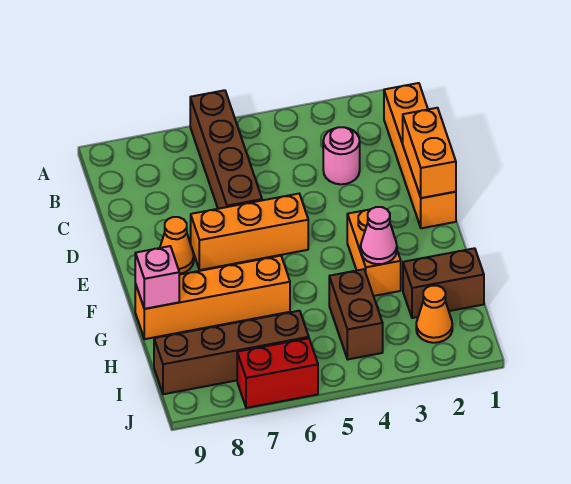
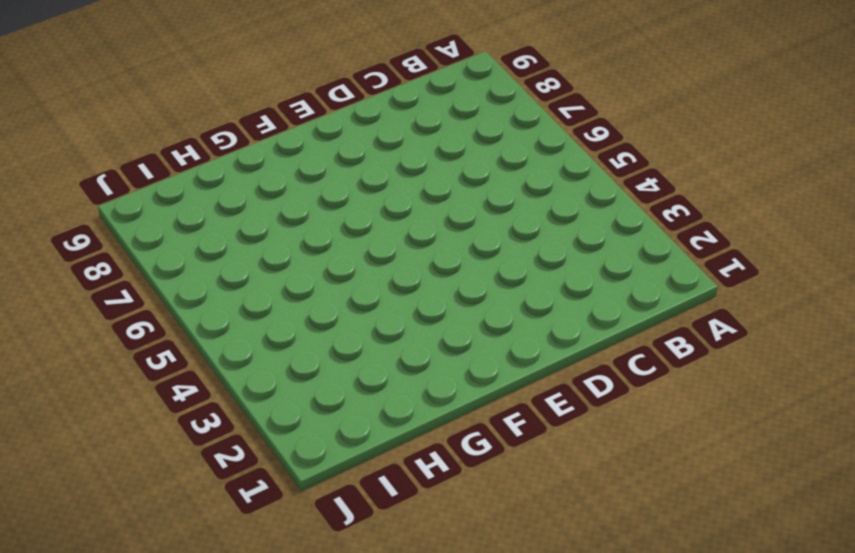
none -> brown brick A6:D6 level 1
none -> orange brick B1:E1 level 1
none -> pink round brick C3 level 1

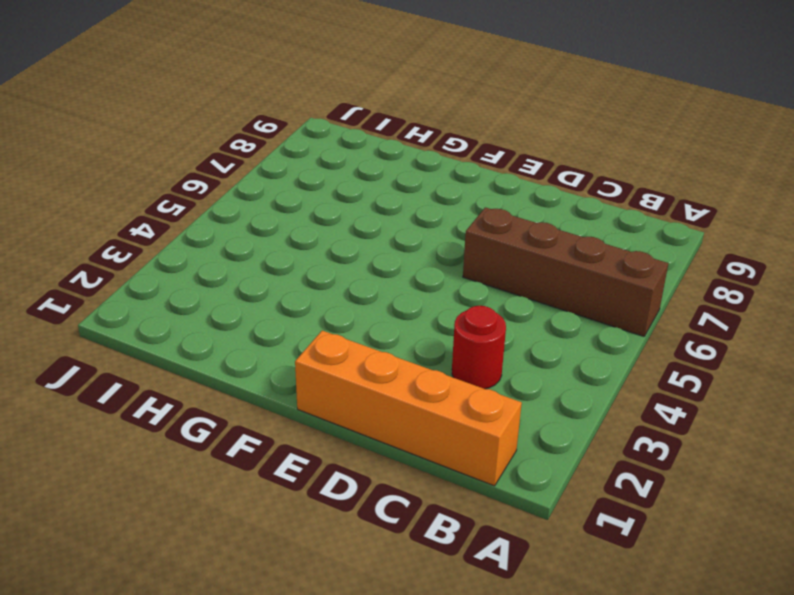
red round brick C3 level 1 -> pink round brick C3 level 1
none -> orange brick E5:E7 level 1
none -> orange cone E8 level 1
none -> orange brick F3:G3 level 1

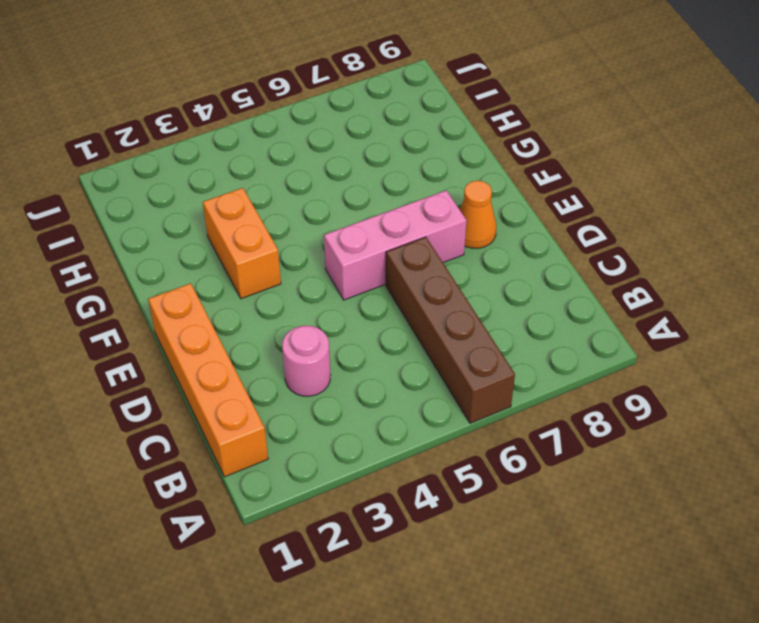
pink brick E5:E7 level 1 -> orange brick E5:E7 level 1
none -> orange brick G6:G9 level 1
none -> brown brick H1:H2 level 1
none -> brown brick H4:I4 level 1

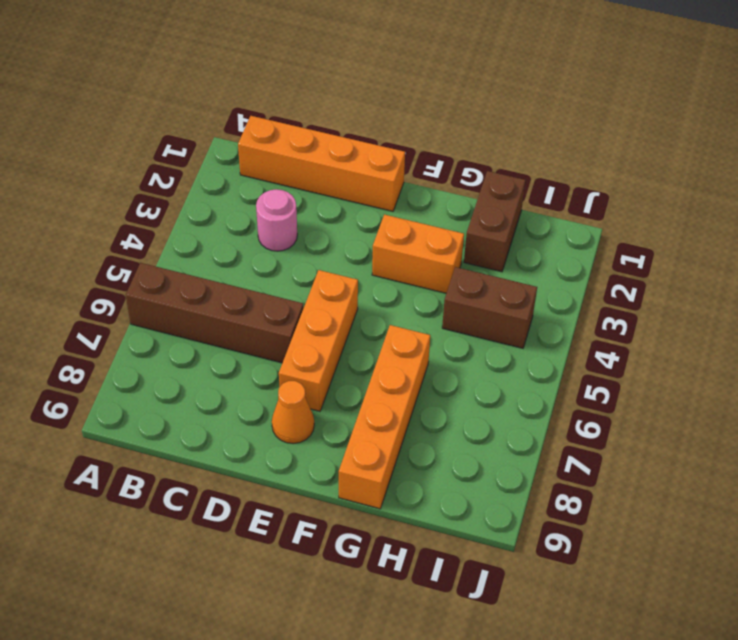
none -> orange cone I2 level 1
none -> brown brick I6:I9 level 1
none -> red brick J6:J7 level 1

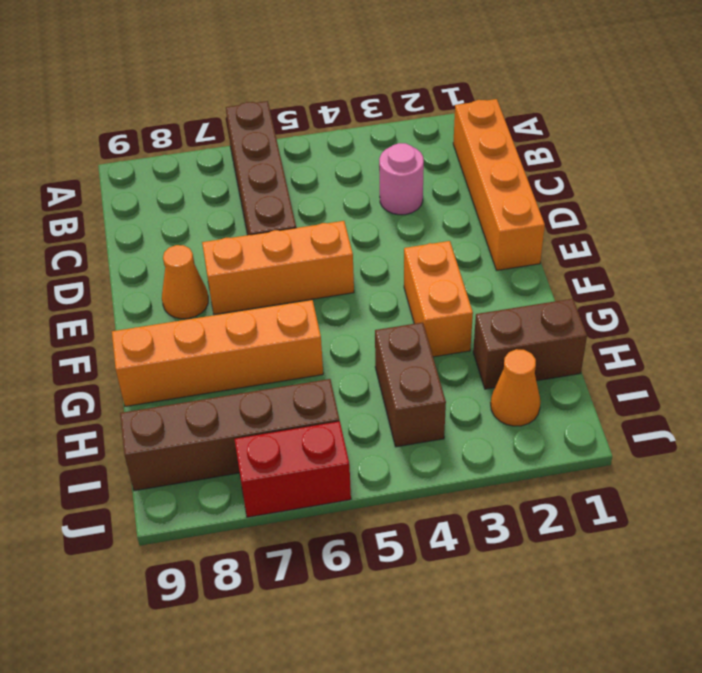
none -> orange brick D1:E1 level 2
none -> pink cone G3 level 2
none -> pink brick G9 level 2

